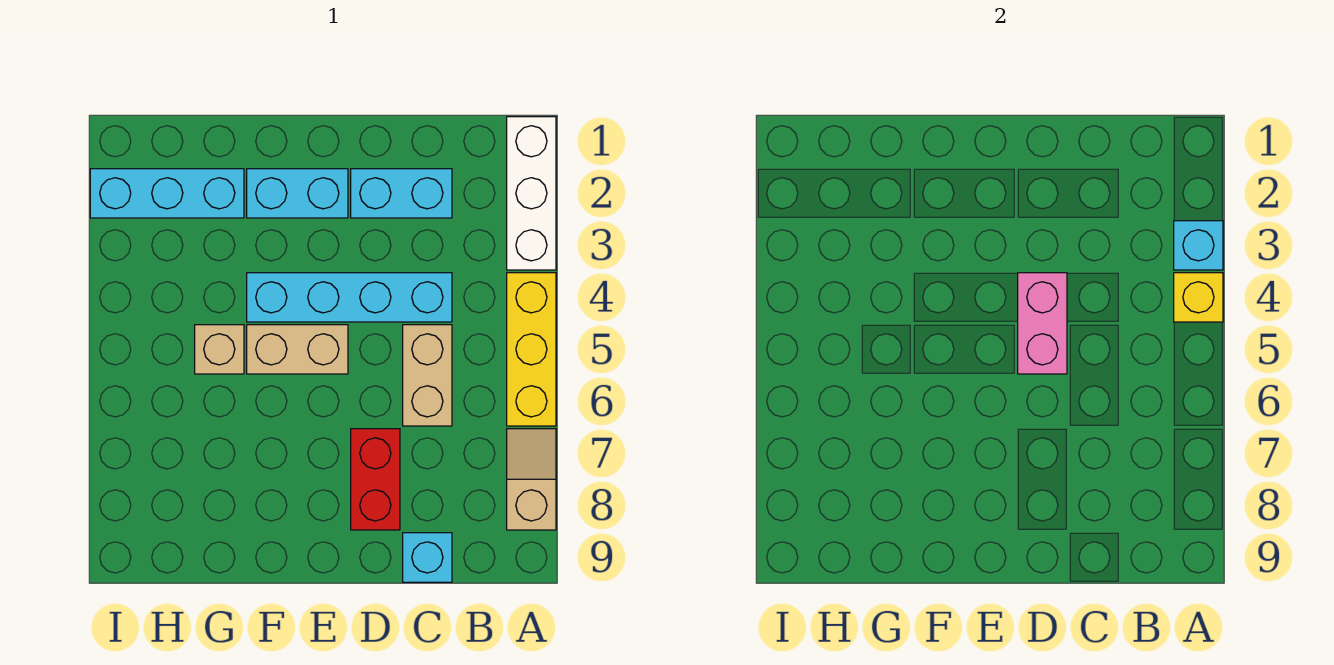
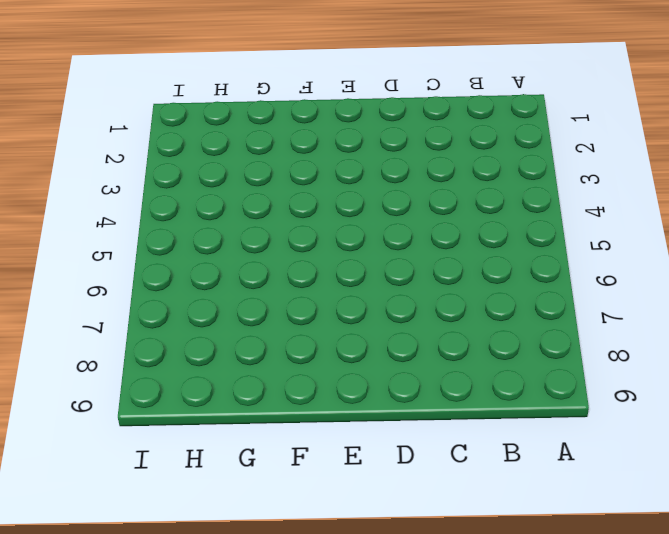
none -> white brick A1:A3 level 1
none -> yellow brick A4:A6 level 1
none -> tan slope A7:A8 level 1 top 8

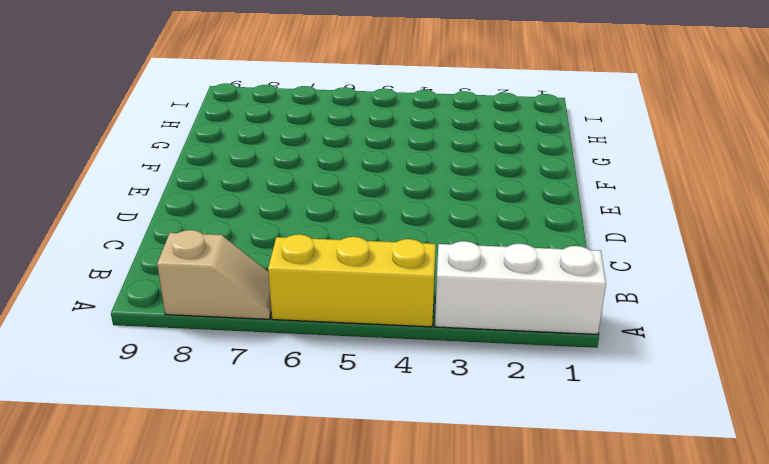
none -> cyan brick C2:D2 level 1
none -> cyan brick C4:F4 level 1
none -> tan brick C5:C6 level 1

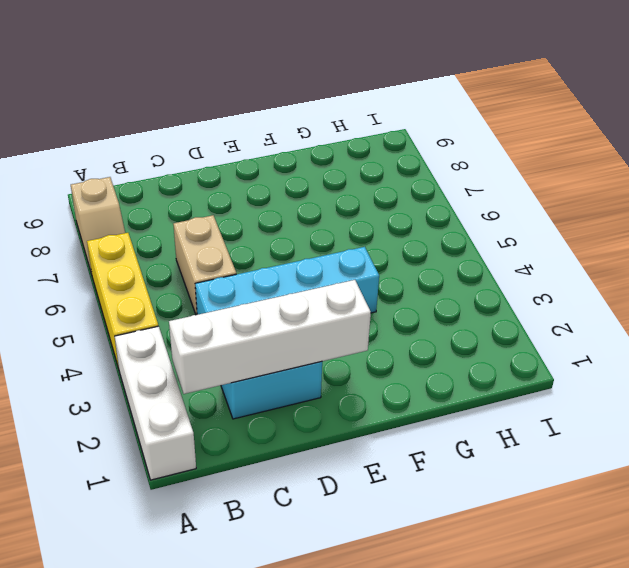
white brick B2:E2 level 2 -> none
none -> cyan brick C9 level 1
none -> red brick D7:D8 level 1
none -> cyan brick E2:F2 level 1

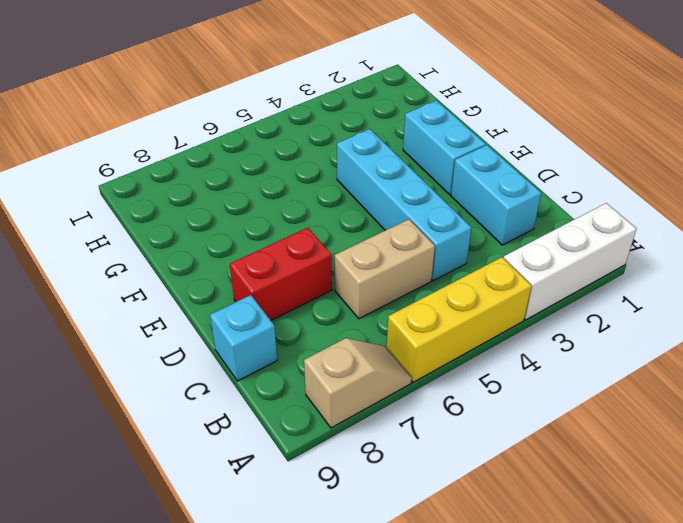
none -> tan brick E5:F5 level 1
none -> cyan brick G2:I2 level 1
none -> tan brick G5 level 1

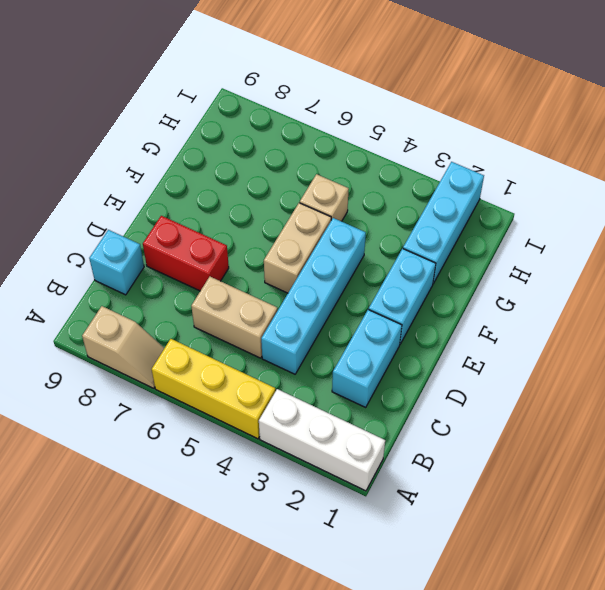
none -> cyan brick A3 level 2
none -> yellow brick A4 level 2
none -> pink brick D4:D5 level 2

